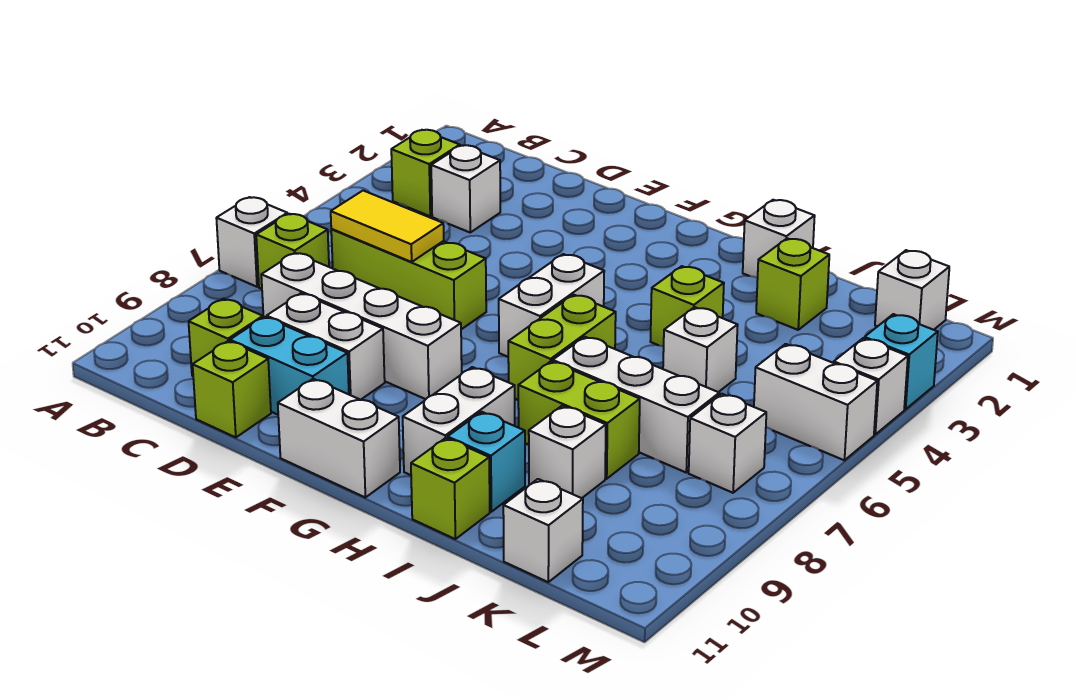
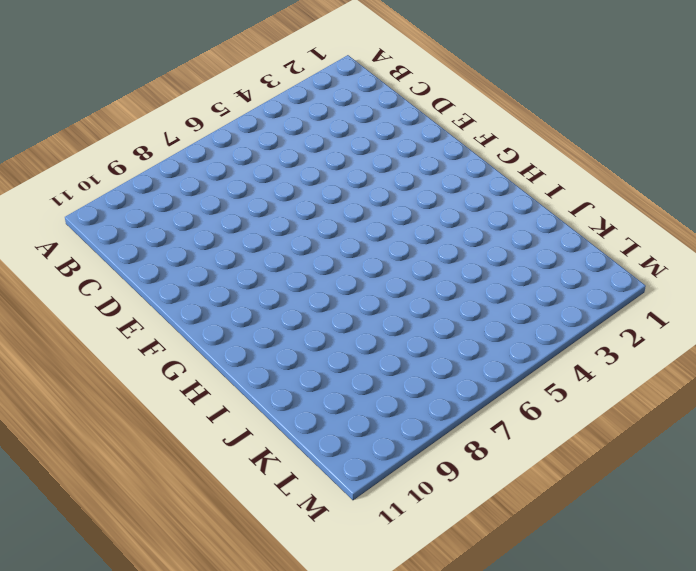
none -> white brick A7 level 1
none -> lime brick B3 level 1
none -> lime brick B7 level 1
none -> white brick C3 level 1

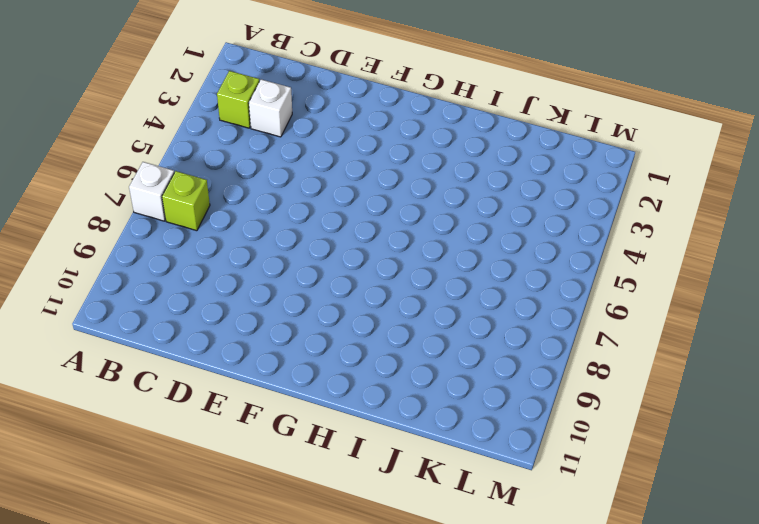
none -> lime brick C6:E6 level 1
none -> white brick C8:F8 level 1
none -> lime brick C10 level 1
none -> white brick D9:E9 level 1

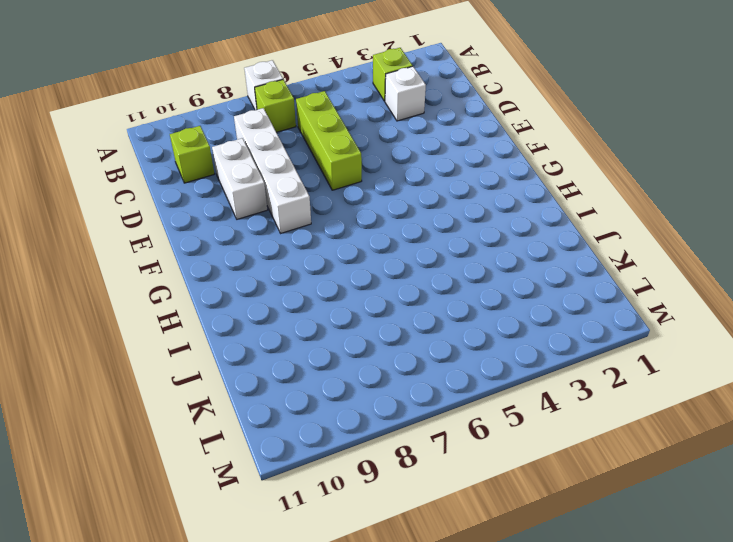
none -> cyan brick D10:E10 level 1
none -> lime brick D11 level 1
none -> white brick F11:G11 level 1
none -> white brick G5:G6 level 1

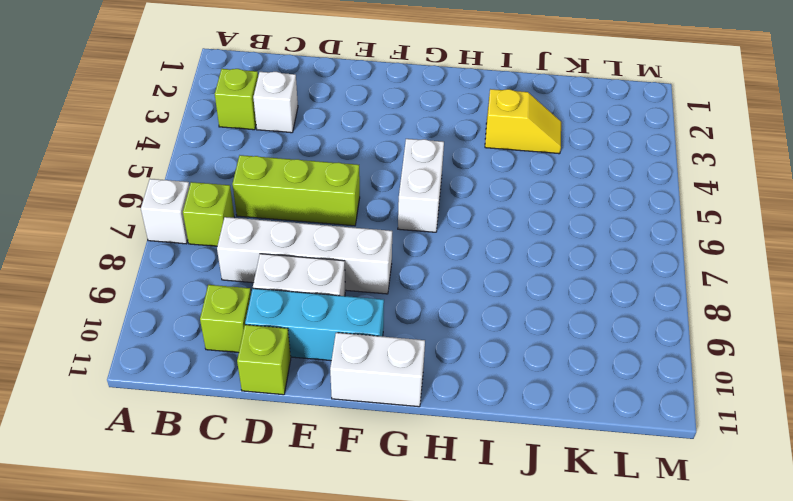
cyan brick D10:F10 level 1 -> cyan brick D10:E10 level 1
yellow slope I3:J3 level 1 top I -> none
none -> lime brick H6:H7 level 1
none -> white brick H9:H10 level 1
none -> white brick I1 level 1
none -> lime brick I4 level 1

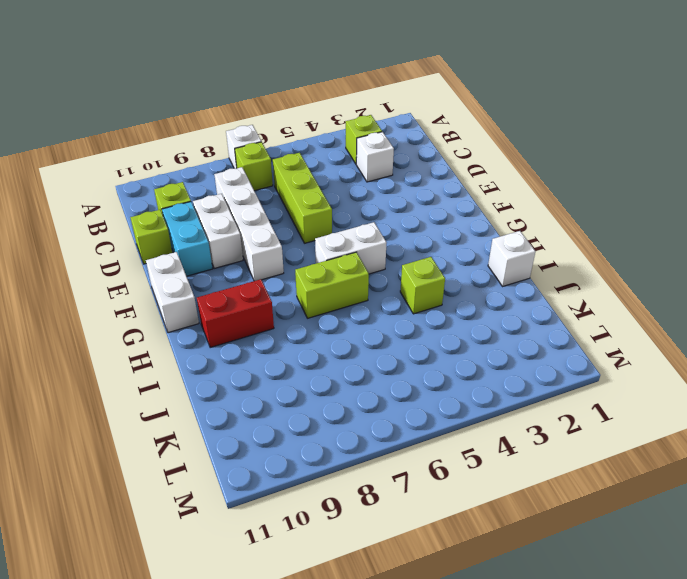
red brick H9:H10 level 1 -> white brick H9:H10 level 1
none -> white brick I7:K7 level 1
none -> lime brick I8:J8 level 1
none -> cyan brick I10 level 1
none -> lime brick I11 level 1

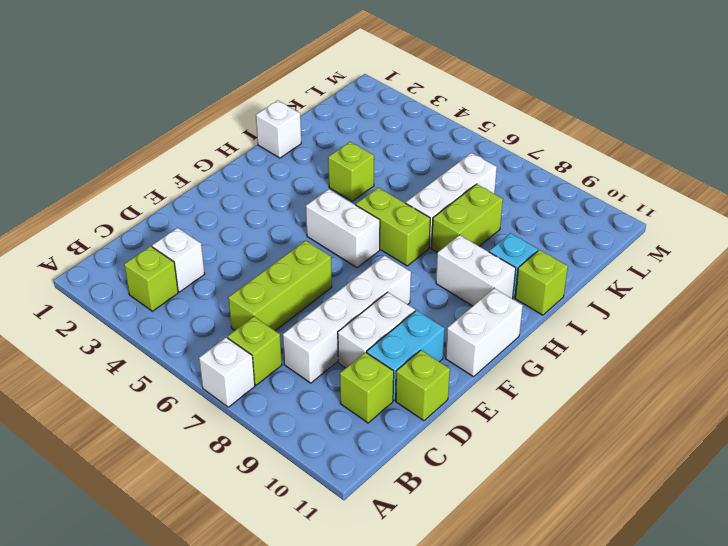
none -> lime brick J2 level 1
none -> white brick J5 level 1
none -> white brick J9 level 1
none -> white brick K11 level 1

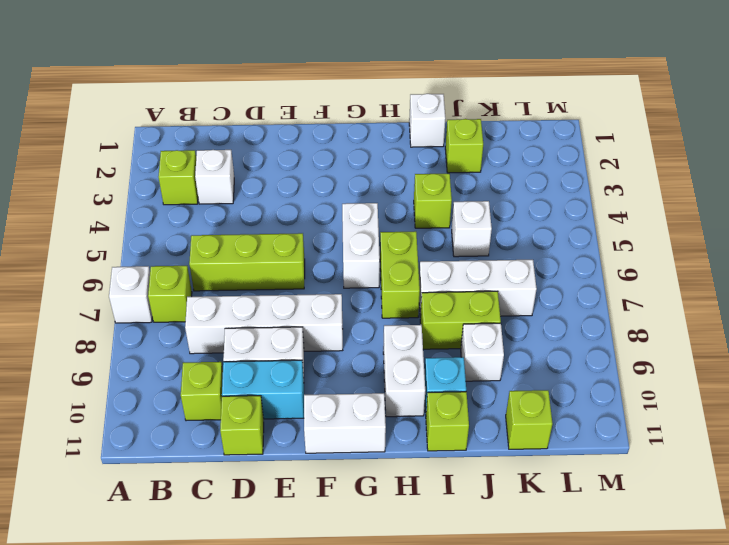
lime brick K11 level 1 -> white brick K11 level 1
none -> white brick L1 level 1
none -> white brick L5:M5 level 1
none -> white brick L7 level 1
none -> cyan brick M3 level 1

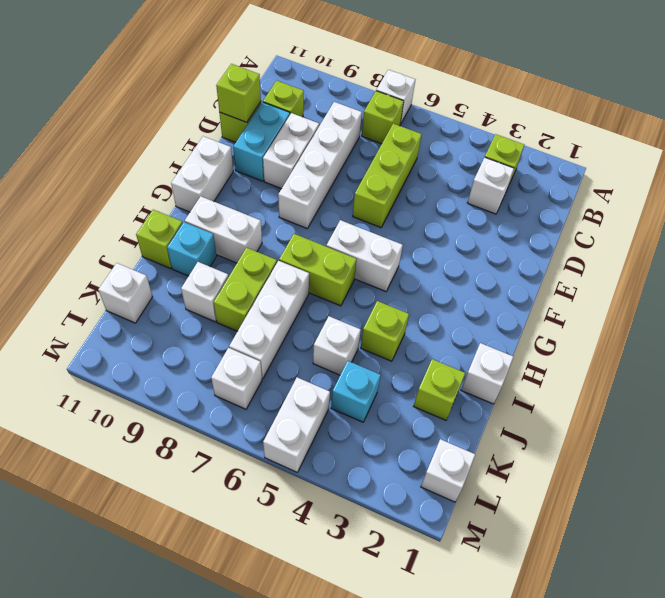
lime brick D11 level 2 -> none
cyan brick K4 level 1 -> cyan brick M3 level 1
none -> white brick M4 level 1
none -> yellow tile C6:D6 level 2

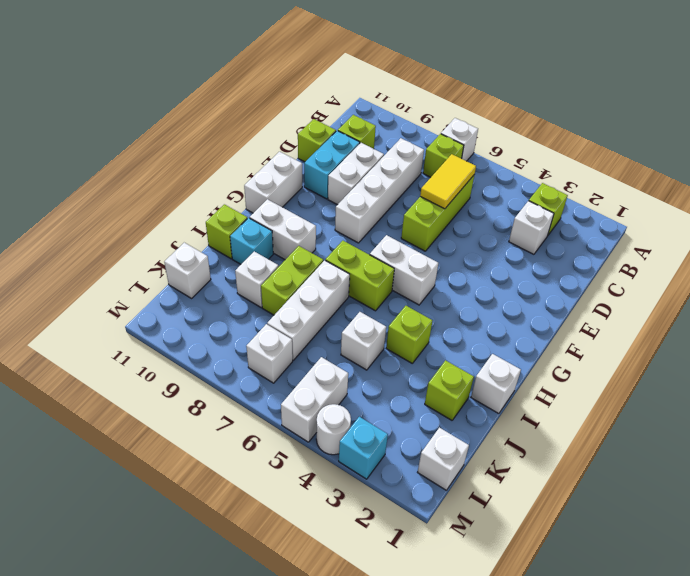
white round brick M4 level 1 -> white brick M4 level 1

